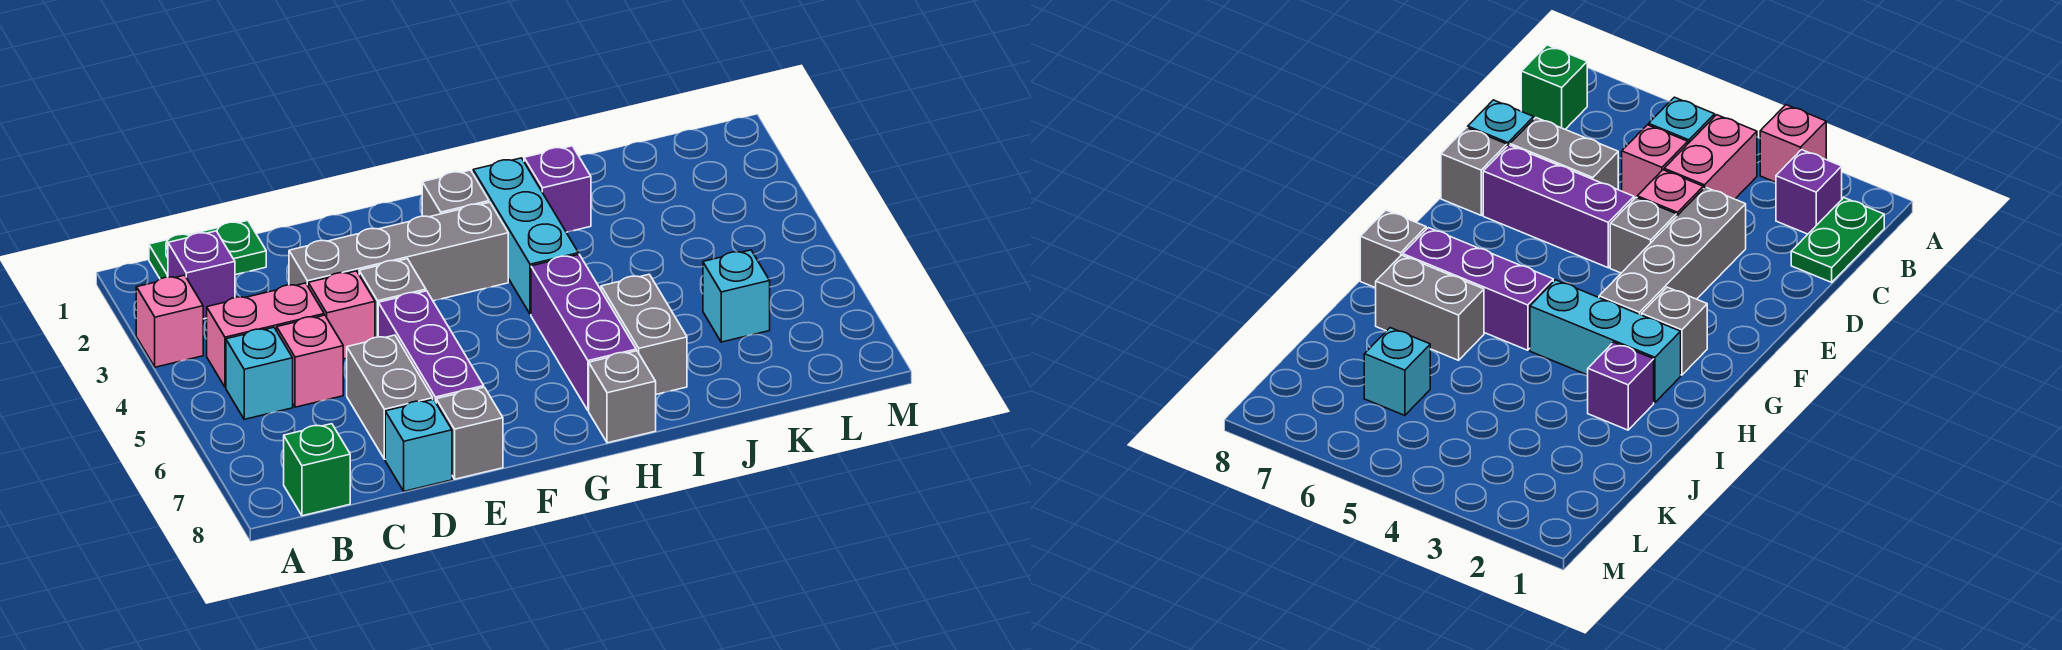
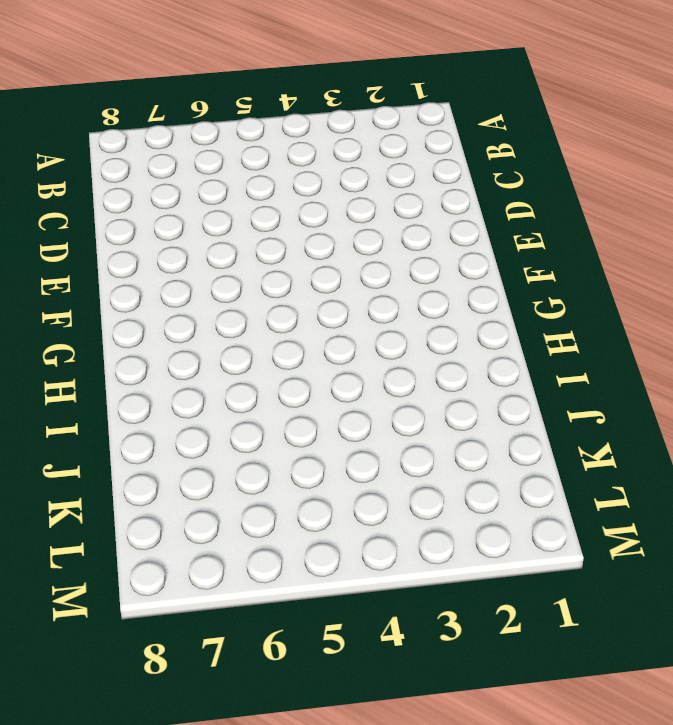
none -> pink brick A3 level 1
none -> green plate B1:C1 level 1
none -> purple brick B2 level 1

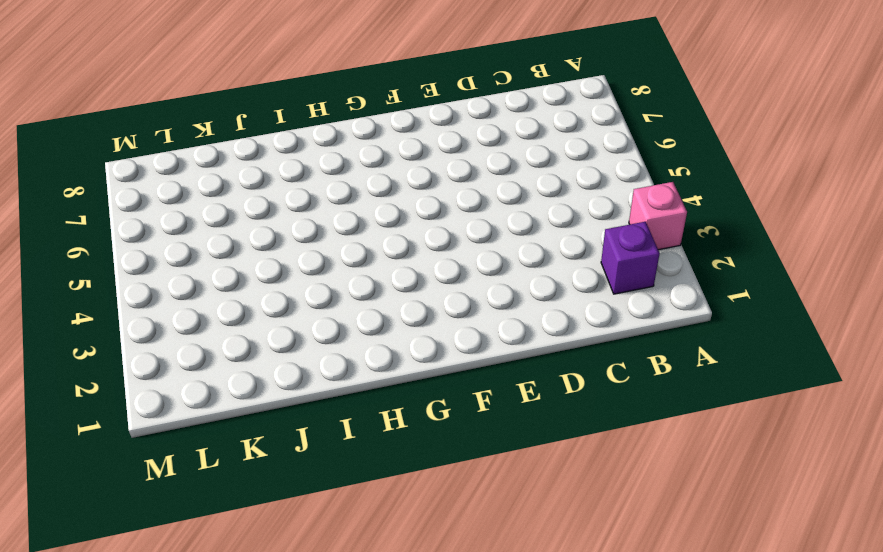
none -> green plate B1:C1 level 1
none -> pink brick B4:C4 level 1
none -> cyan brick B5 level 1

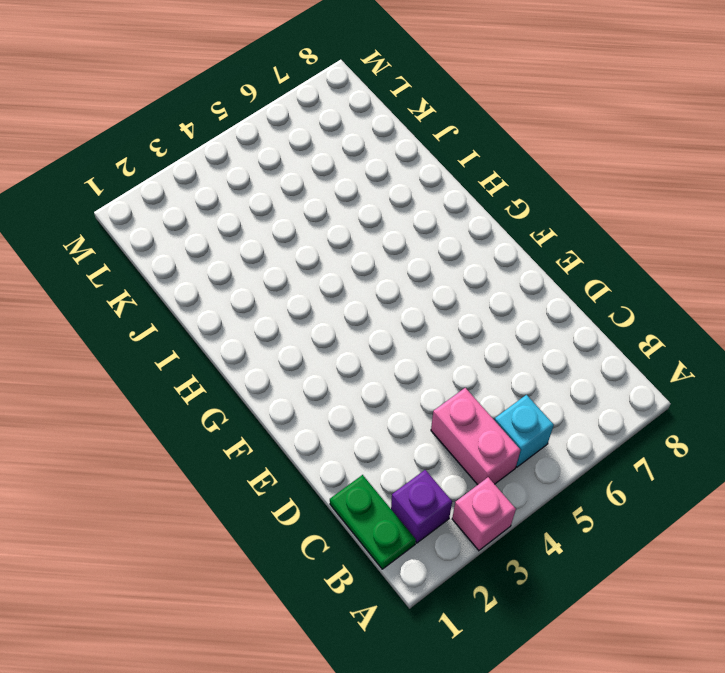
none -> green brick B8 level 1
none -> pink brick C5 level 1
none -> grey brick D3:G3 level 1

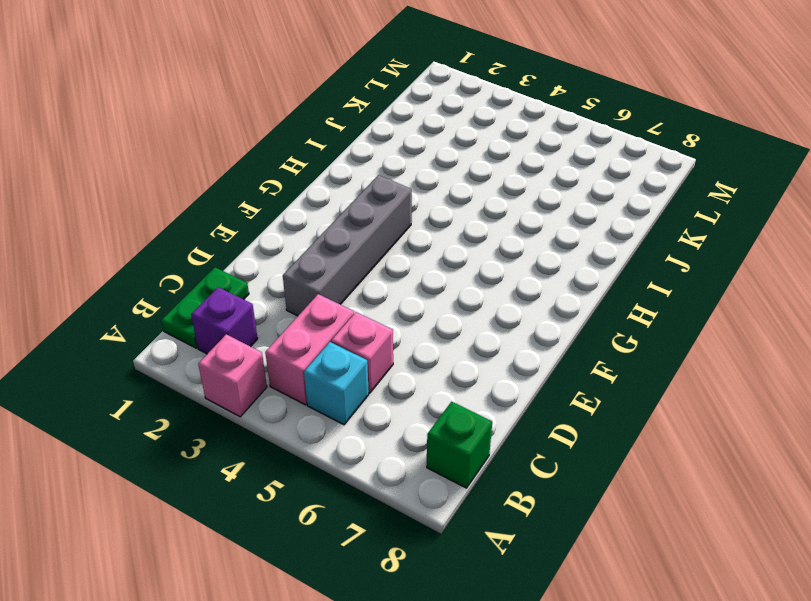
none -> pink brick D4 level 1
none -> grey brick D6:D7 level 1
none -> cyan brick D8 level 1

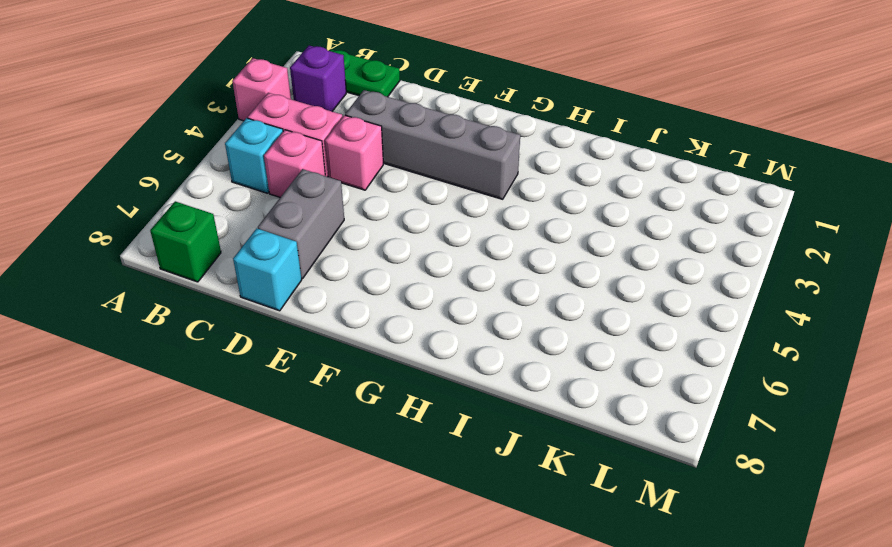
none -> grey brick E4 level 1
none -> purple brick E5:E7 level 1
none -> grey brick E8 level 1

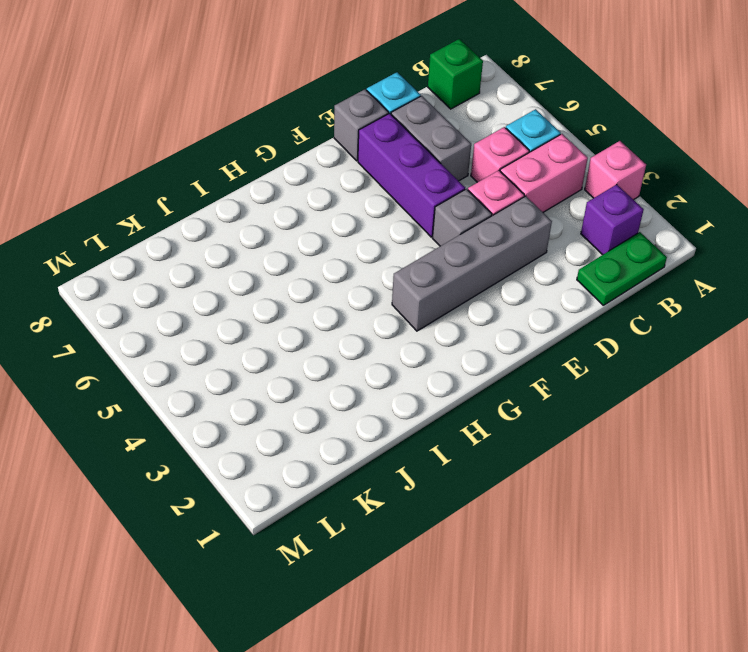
none -> grey brick G2 level 1
none -> cyan brick H2:H4 level 1
none -> purple brick H5:H7 level 1

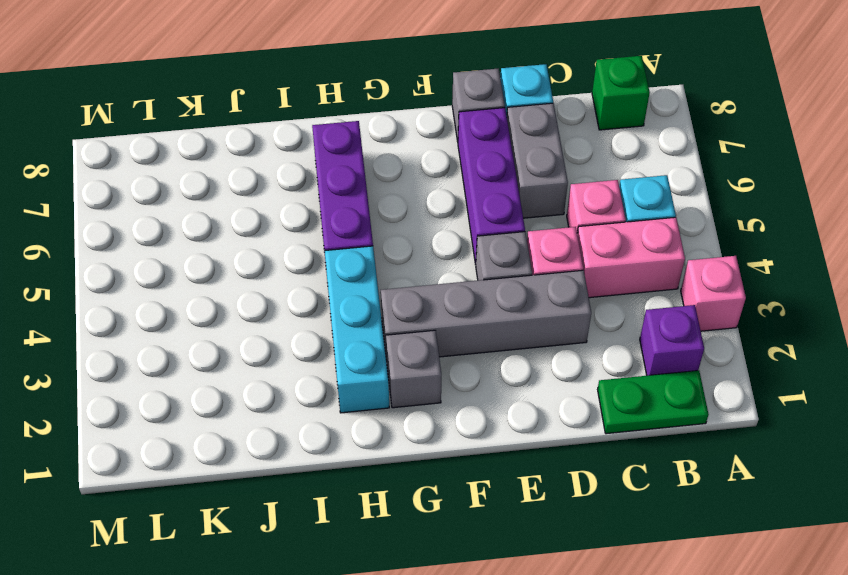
none -> grey brick H8 level 1
none -> purple brick I2 level 1
none -> grey brick I6:I7 level 1

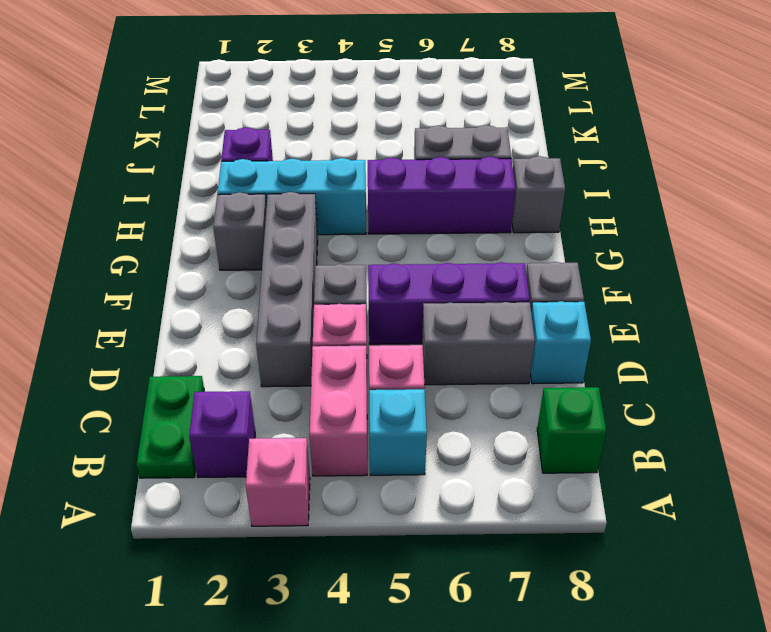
none -> cyan brick K6 level 1

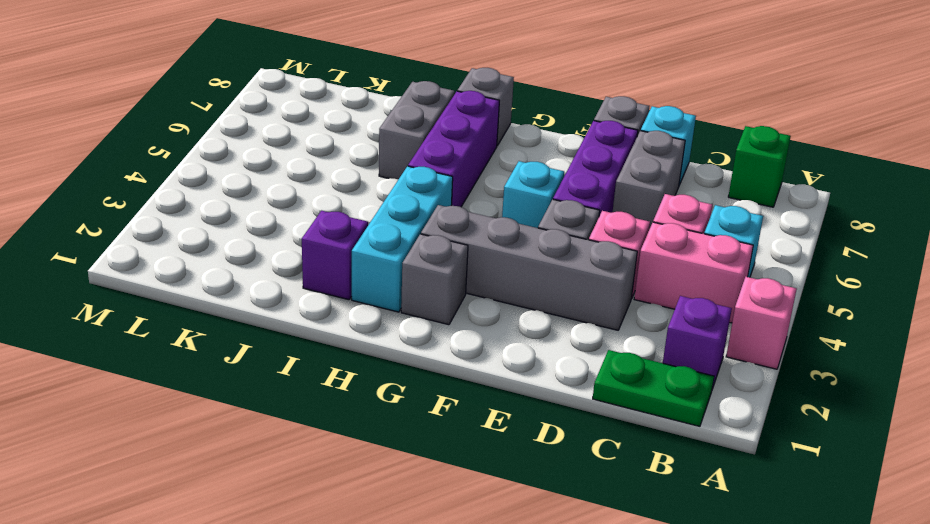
cyan brick F5 level 1 -> cyan brick K6 level 1

